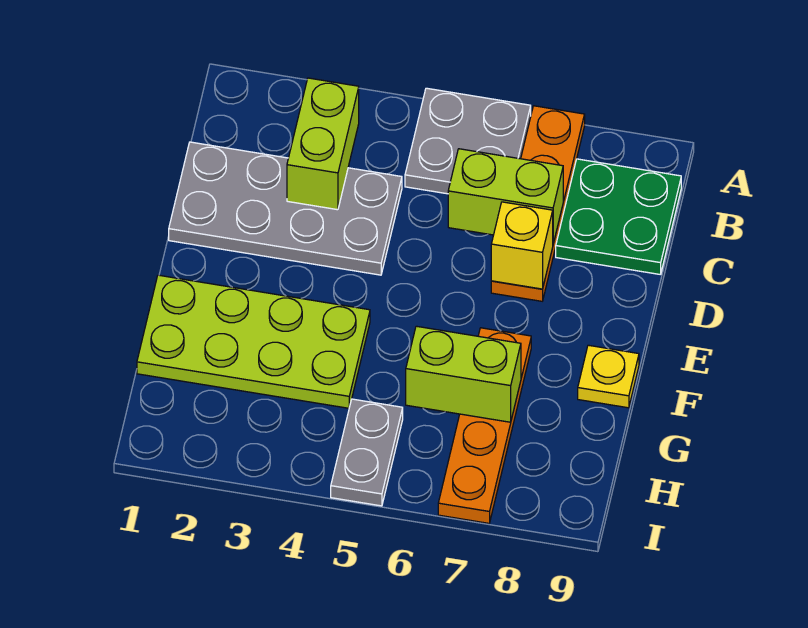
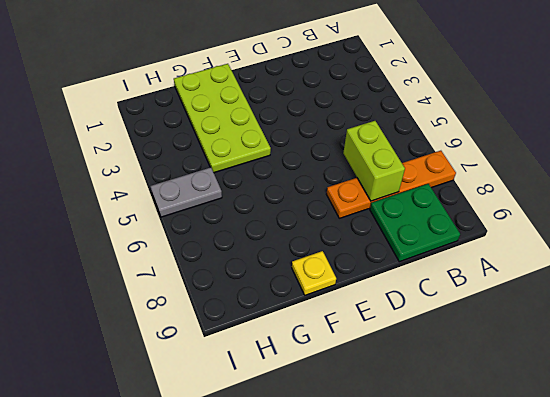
none -> grey plate A5:B6 level 1
none -> grey plate C1:D4 level 1
none -> orange plate F7:I7 level 1

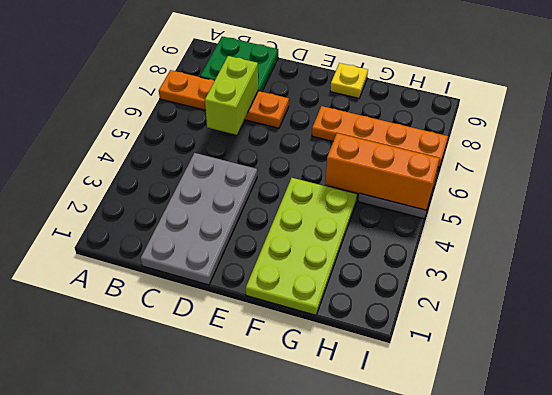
orange brick G5:I5 level 2 -> none
none -> grey plate A5:B6 level 1
none -> lime brick B3:C3 level 2
none -> yellow brick D7 level 2

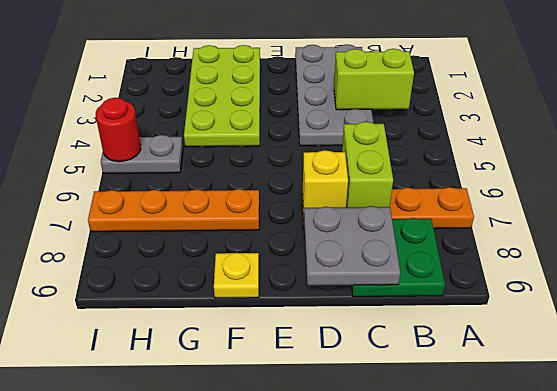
grey plate C8:D9 level 2 -> grey plate A5:B6 level 1
red round brick I5 level 2 -> none
none -> lime brick G6:G7 level 2

